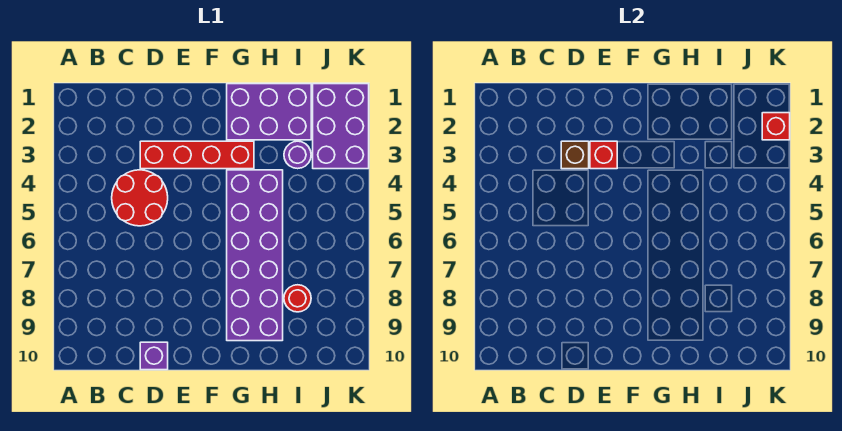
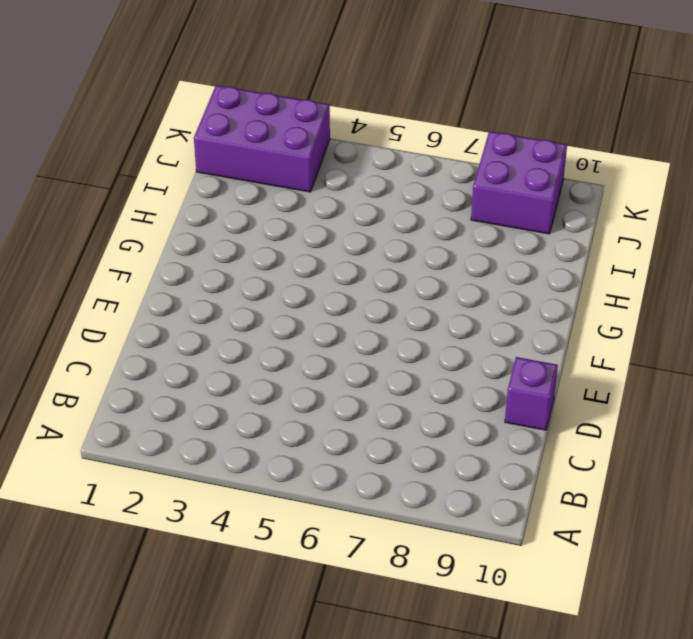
purple brick J8:K9 level 1 -> none
none -> red round brick C4:D5 level 1
none -> red brick D3:G3 level 1

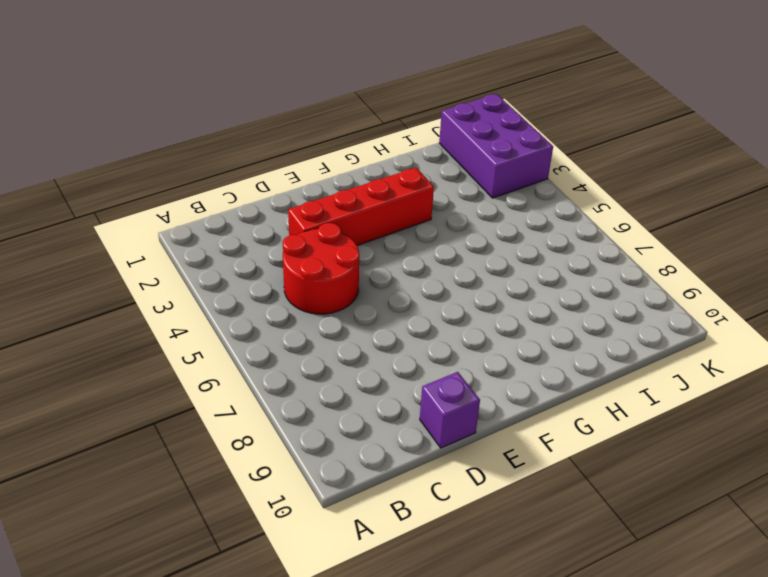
none -> purple brick G1:I2 level 1
none -> purple brick G4:H9 level 1

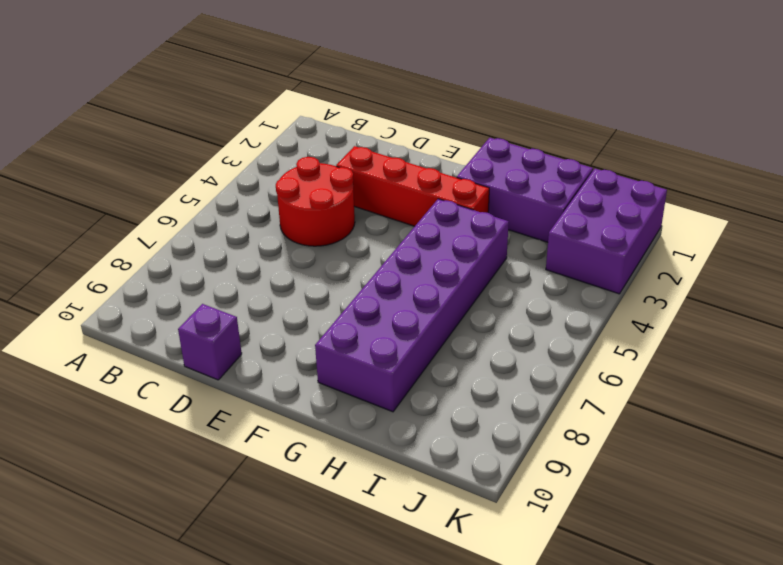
none -> purple round brick I3 level 1
none -> red round brick I8 level 1

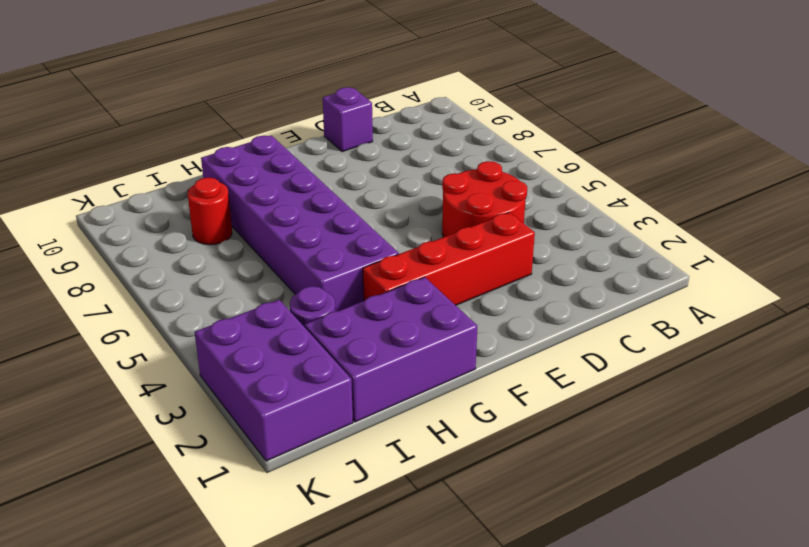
none -> brown brick D3 level 2
none -> red brick E3 level 2

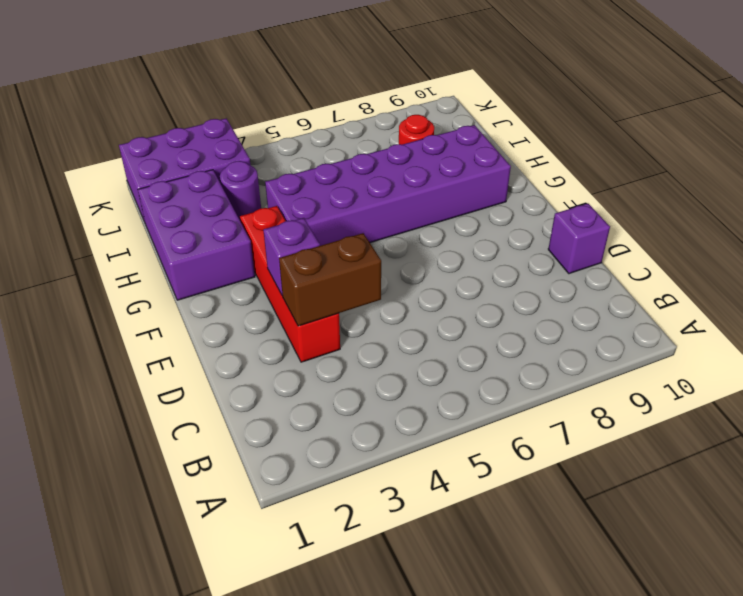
brown brick D3:D4 level 2 -> brown brick D3 level 2
purple brick E3 level 2 -> red brick E3 level 2
none -> red round brick C4:D5 level 1
none -> red brick K2 level 2

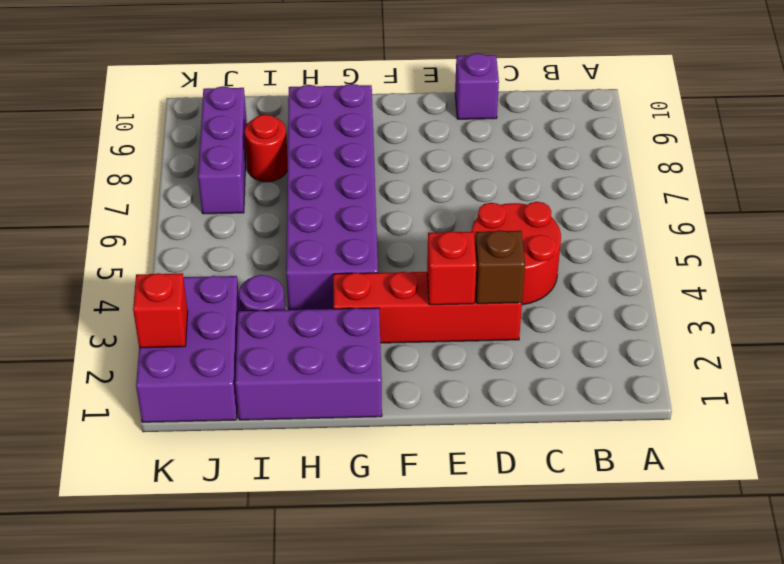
purple brick J7:J9 level 1 -> none

